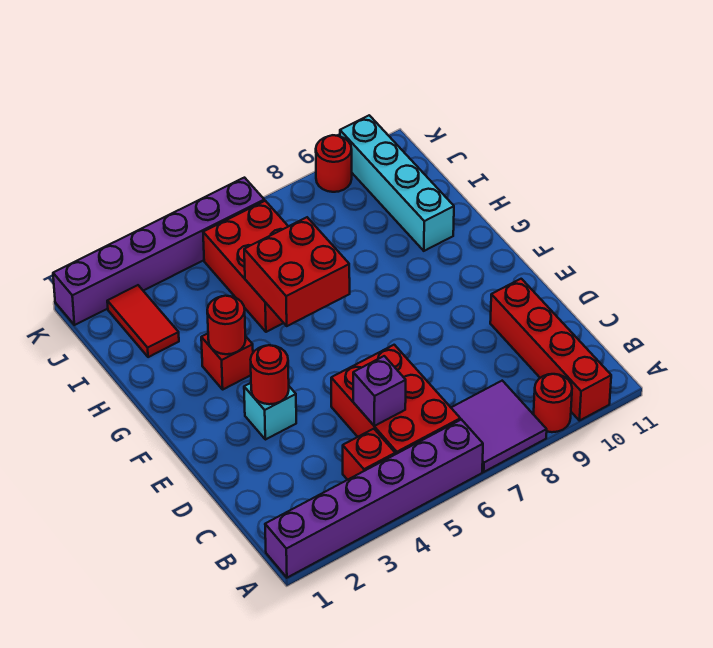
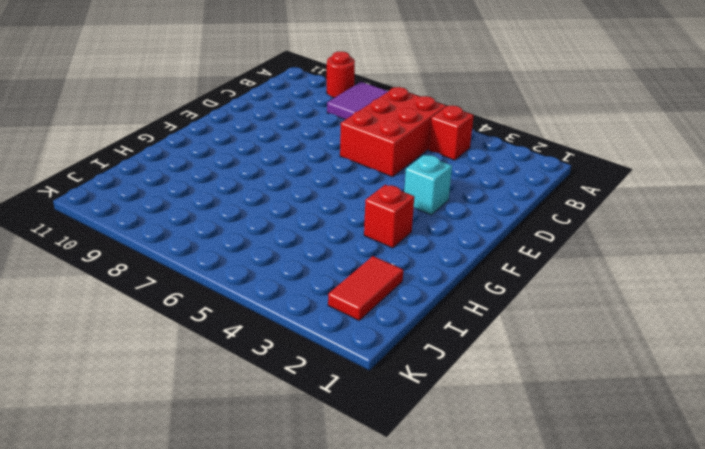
none -> purple brick A1:A6 level 1
none -> red brick A10:D10 level 1
none -> red brick H5:J6 level 1

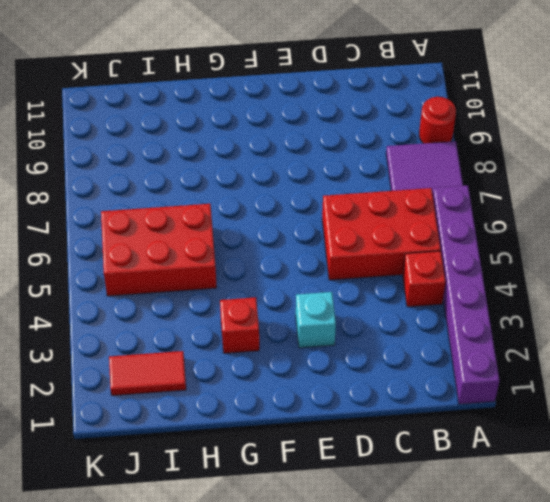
none -> red brick A10:D10 level 1
none -> cyan brick H10:K10 level 1
none -> purple brick K1:K6 level 1

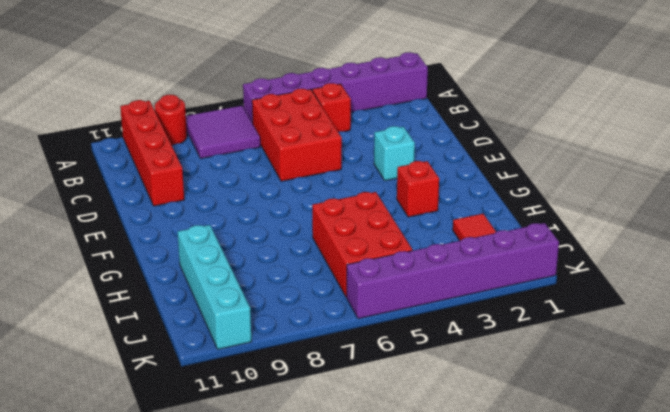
none -> red round brick K9 level 1
none -> purple brick C5 level 2
none -> red round brick E3 level 2

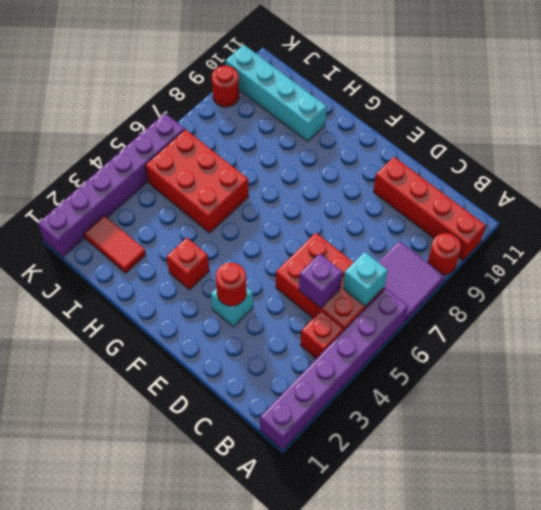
cyan brick B6 level 2 -> none
none -> red round brick G3 level 2
none -> red brick G5:H6 level 2

